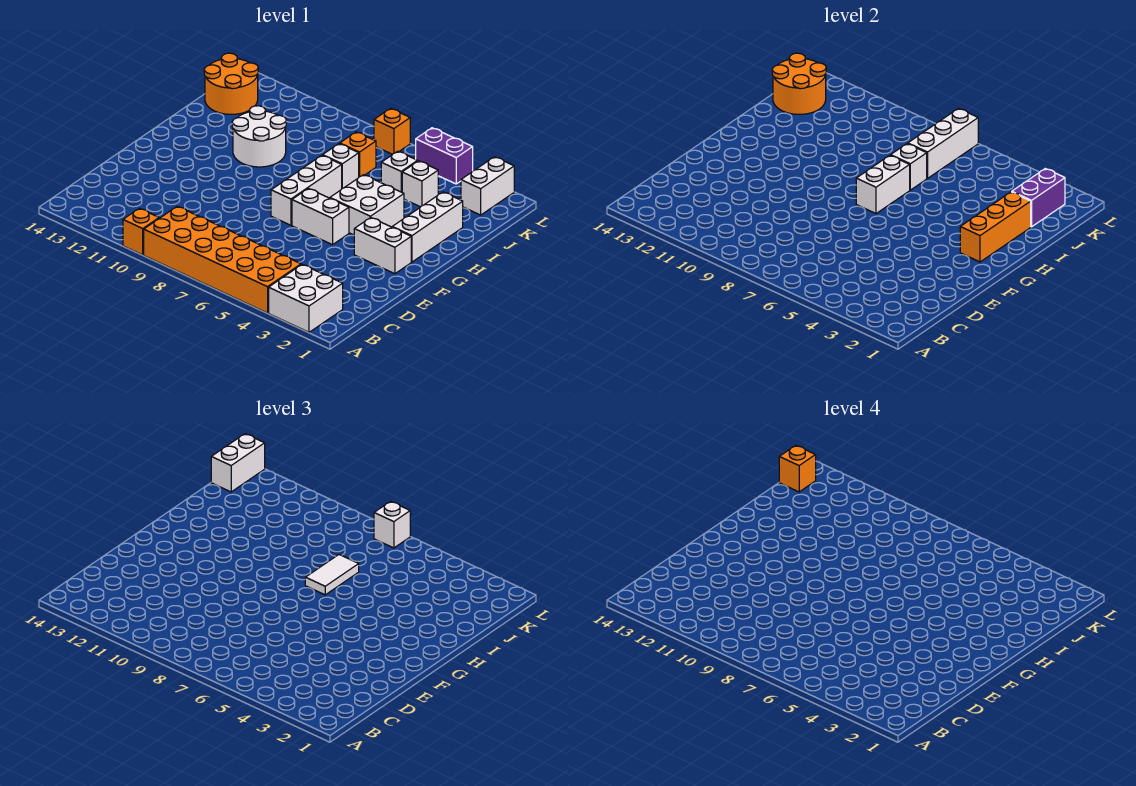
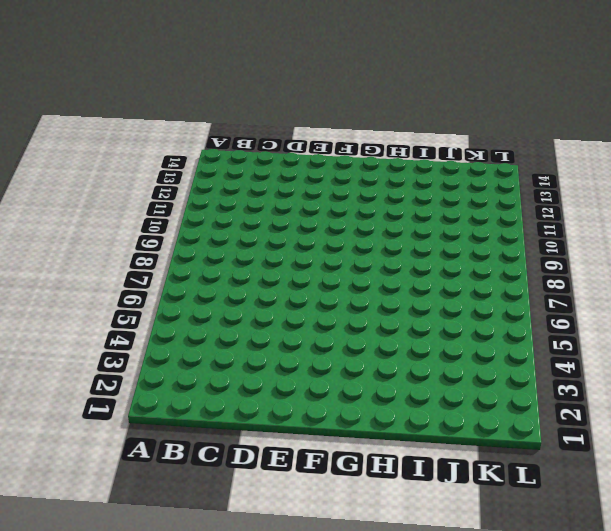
none -> white brick A2:B3 level 1
none -> orange brick A4:B9 level 1
none -> orange brick A10 level 1

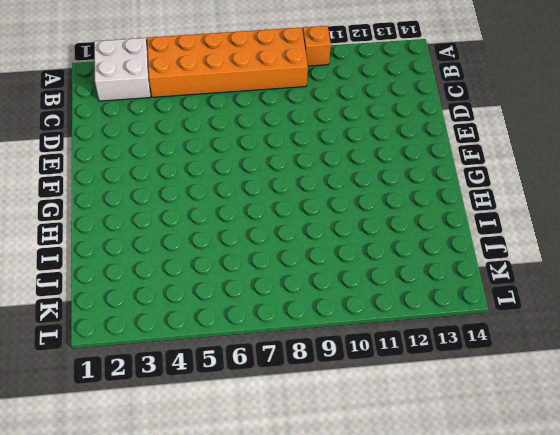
none -> white brick F2:F3 level 1
none -> white brick F5:F6 level 1
none -> white brick F7:H7 level 1

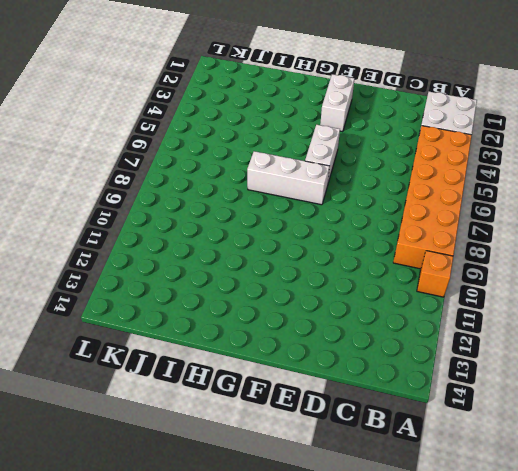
none -> white brick G2:I2 level 1
none -> white brick G4:H5 level 1
none -> white round brick H10:I11 level 1

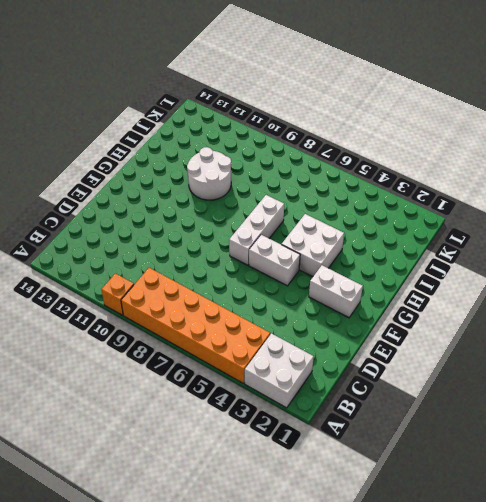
none -> white brick G2:I2 level 1
none -> white brick I7 level 1
none -> white brick J4 level 1

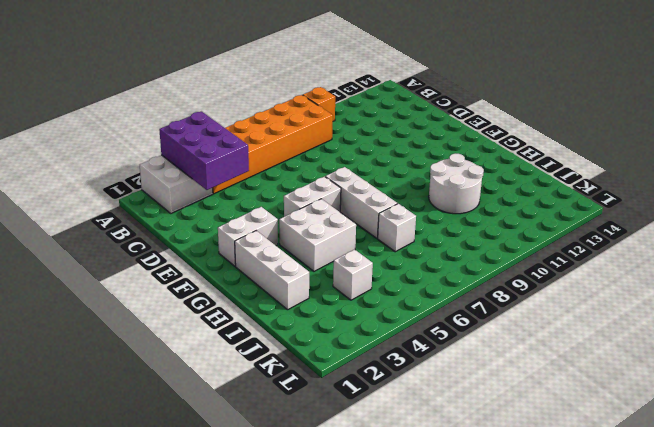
purple brick A3:C4 level 2 -> none
none -> white brick J5 level 1
none -> orange brick J7 level 1
none -> orange round brick J13:K14 level 1

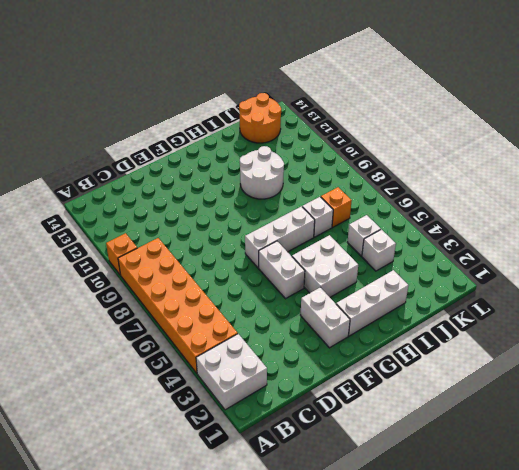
none -> white brick K2:L2 level 1
none -> purple brick L4:L5 level 1
none -> orange brick L7 level 1

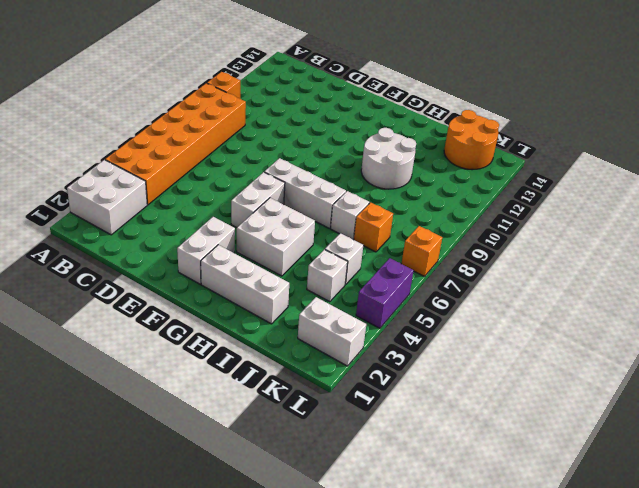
none -> orange brick G2:I2 level 2
none -> white brick G7:H7 level 2
none -> white brick I7 level 2

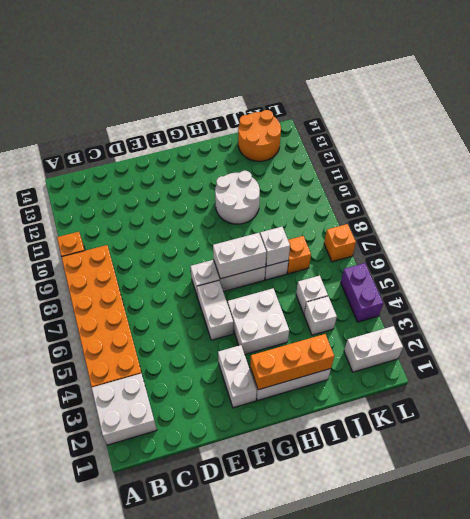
none -> purple brick J2:K2 level 2
none -> white brick J7:L7 level 2
none -> orange round brick J13:K14 level 2

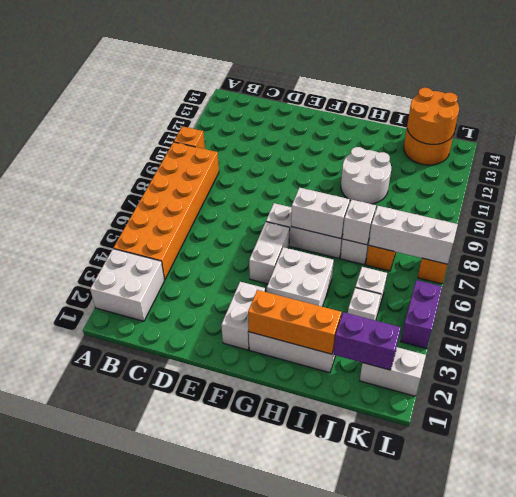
none -> white tile H7:I7 level 3
none -> white brick K14:L14 level 3
none -> white brick L7 level 3

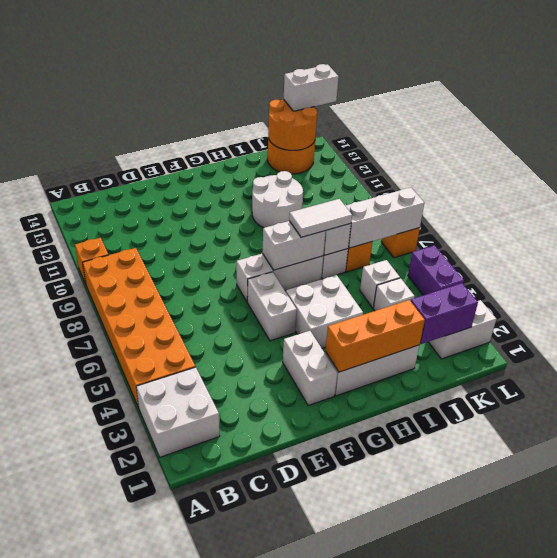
none -> white brick L7 level 3
none -> orange brick K14 level 4

